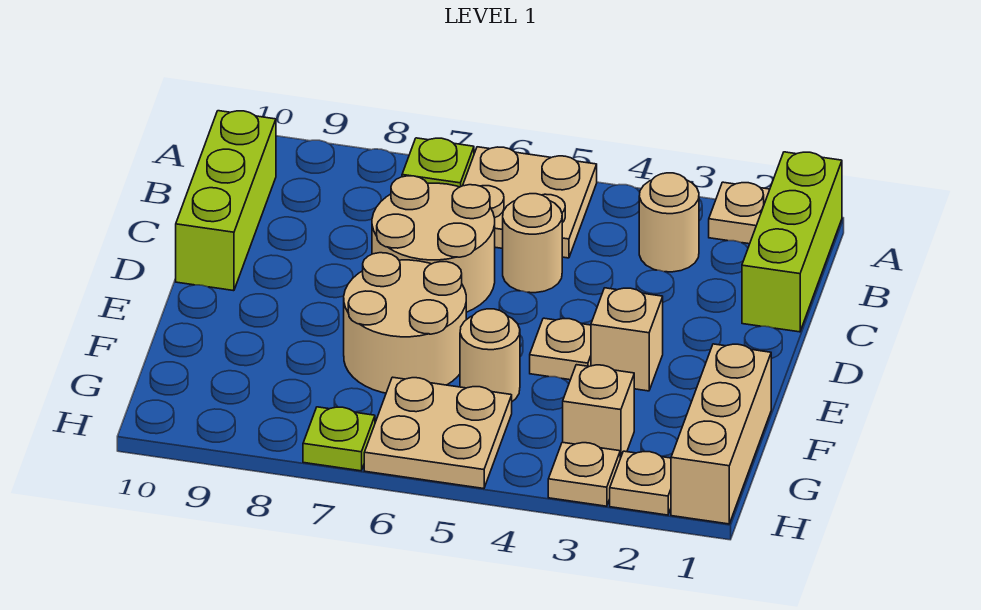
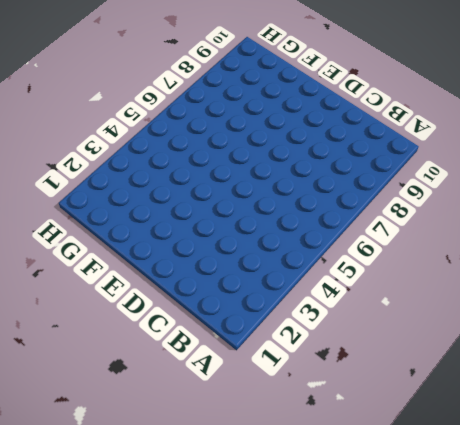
none -> lime brick A1:C1 level 1
none -> tan plate A2 level 1
none -> tan plate A5:B6 level 1

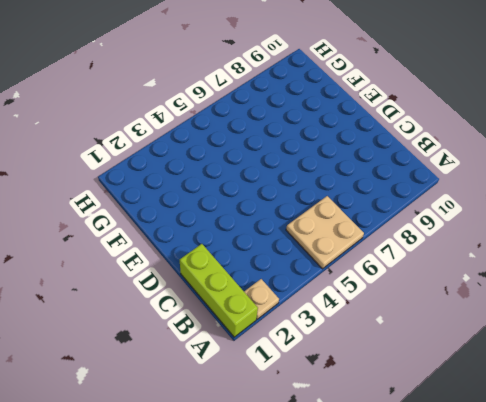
none -> lime plate A7 level 1
none -> tan round brick B3 level 1
none -> lime brick B10:D10 level 1

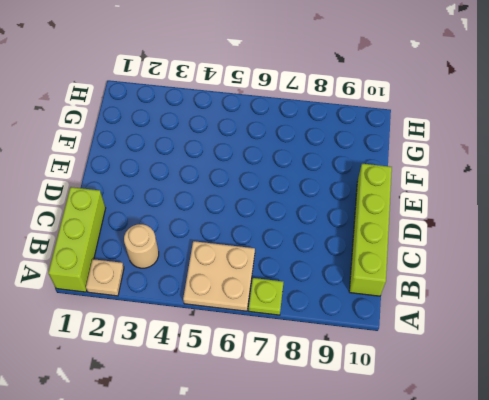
lime brick B10:E10 level 1 -> lime brick B10:D10 level 1
none -> tan round brick C5 level 1
none -> tan round brick C6:D7 level 1
none -> tan brick E3 level 1

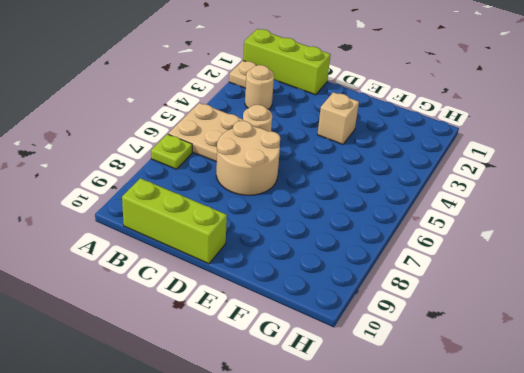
none -> tan plate E4 level 1
none -> tan round brick E6:F7 level 1
none -> tan brick F1:H1 level 1

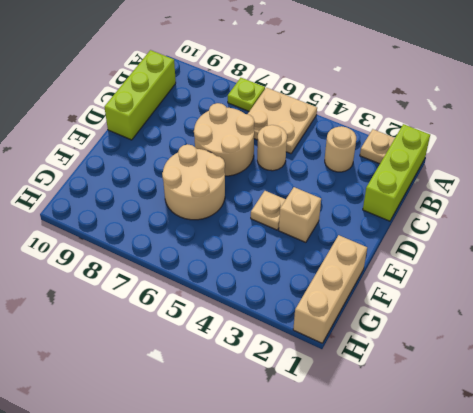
none -> tan round brick F5 level 1
none -> tan brick G3 level 1
none -> tan plate G5:H6 level 1

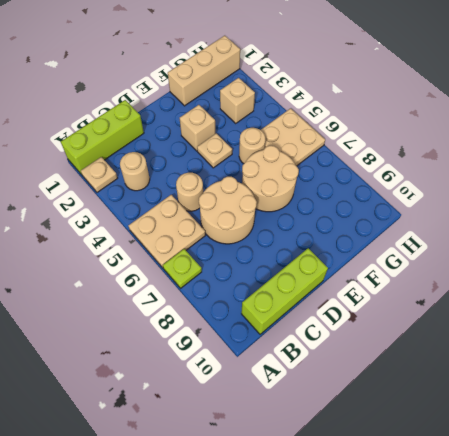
none -> tan plate H2 level 1
none -> tan plate H3 level 1
none -> lime plate H7 level 1

